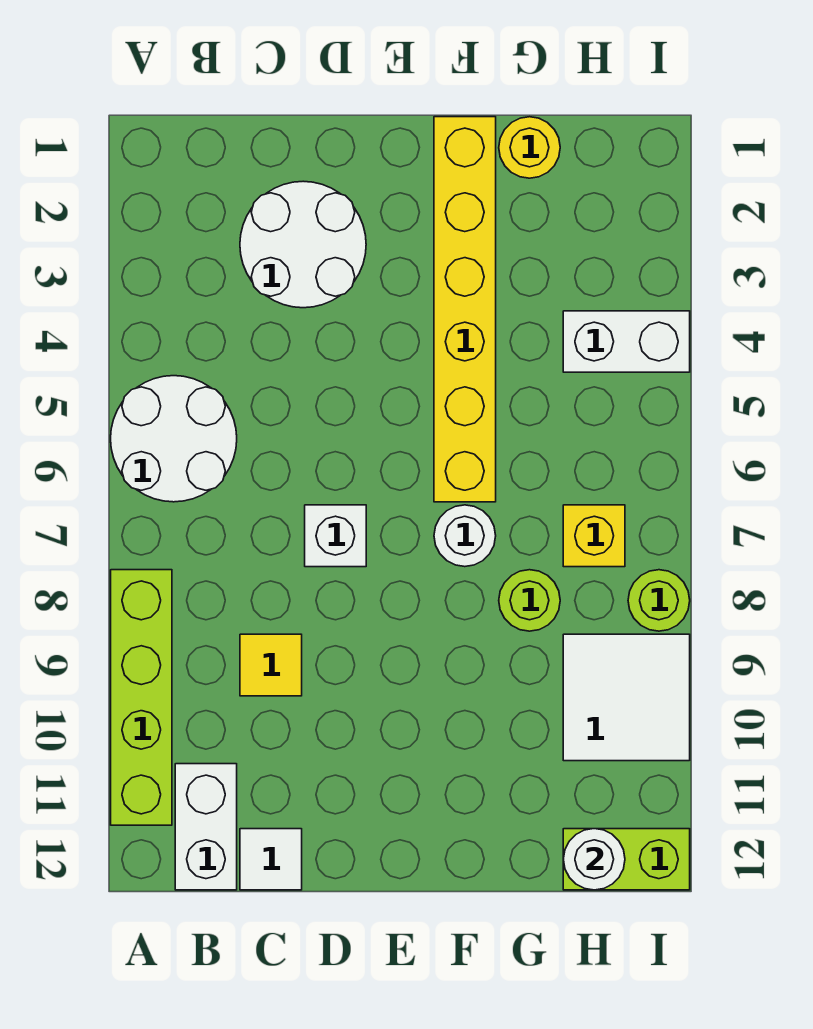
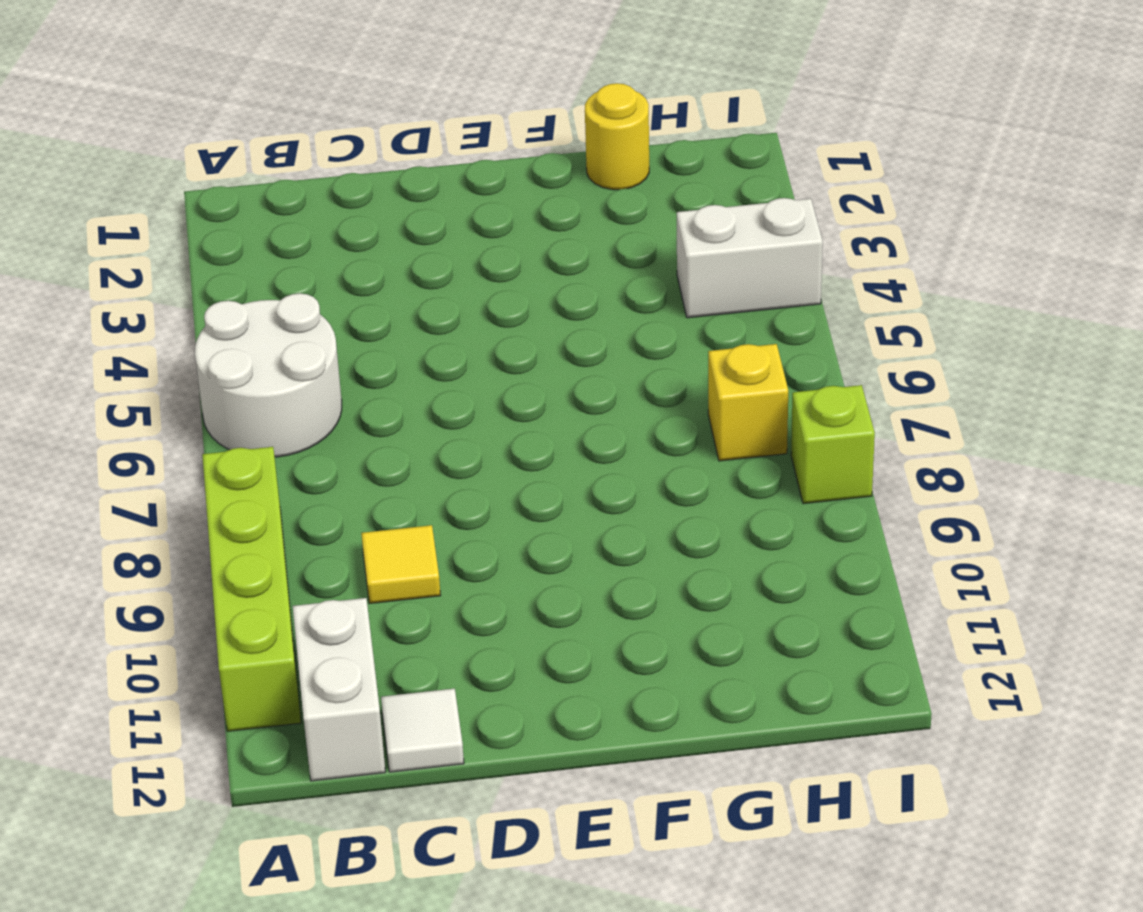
lime brick I8 level 1 -> lime round brick I8 level 1
none -> white round brick C2:D3 level 1
none -> white brick D7 level 1
none -> yellow brick F1:F6 level 1

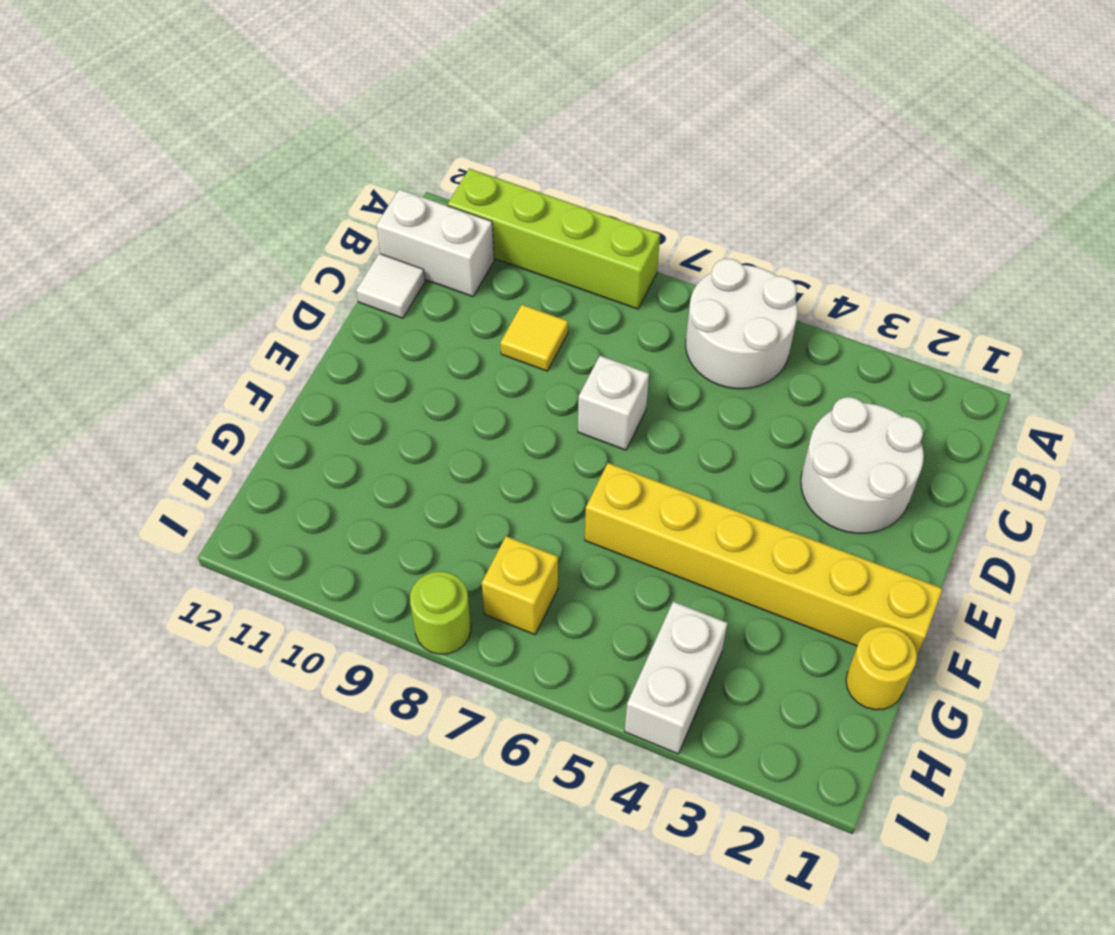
none -> white round brick F7 level 1
none -> lime round brick G8 level 1
none -> white tile H9:I10 level 1

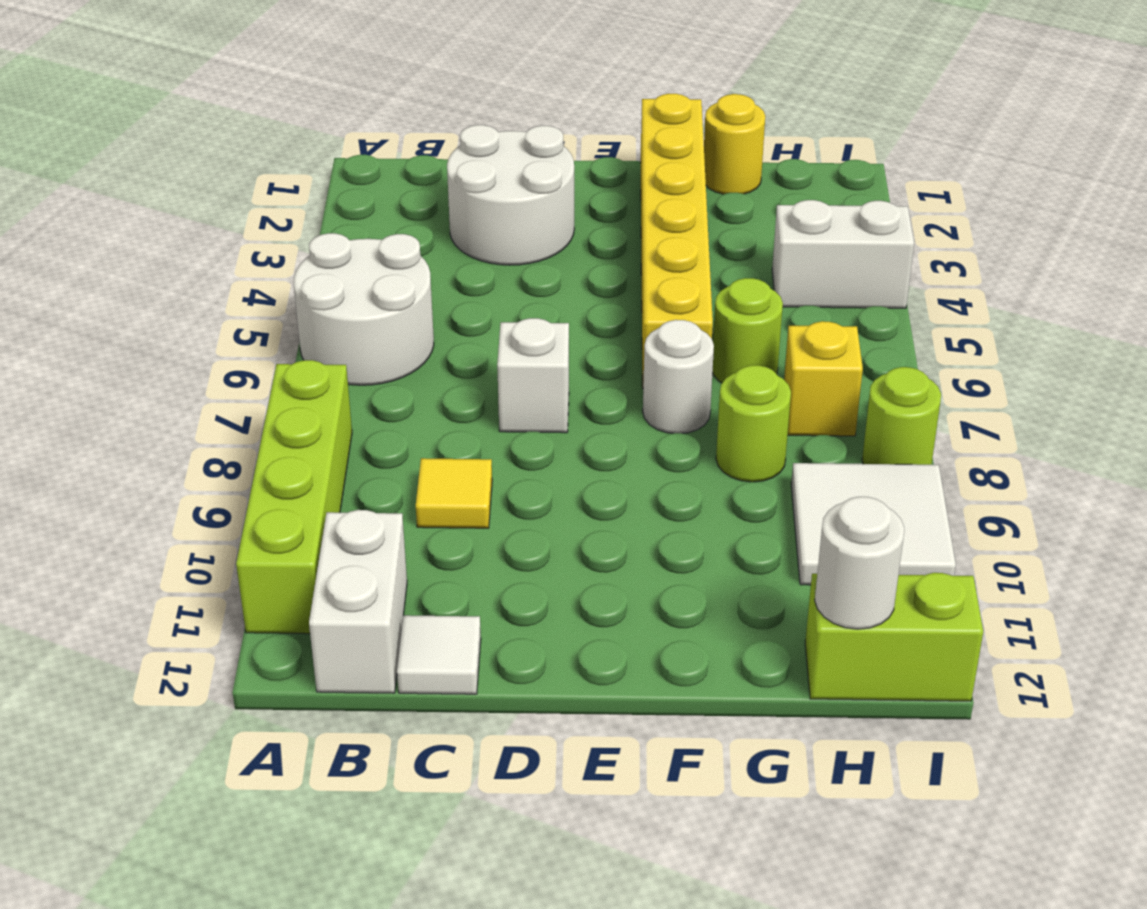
lime round brick G6 level 1 -> none

